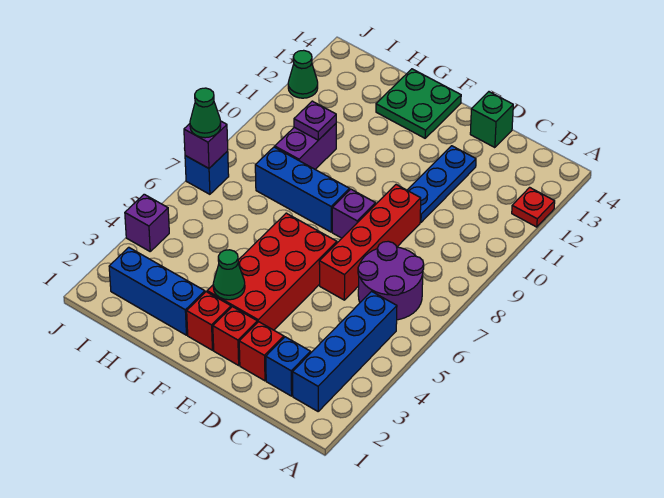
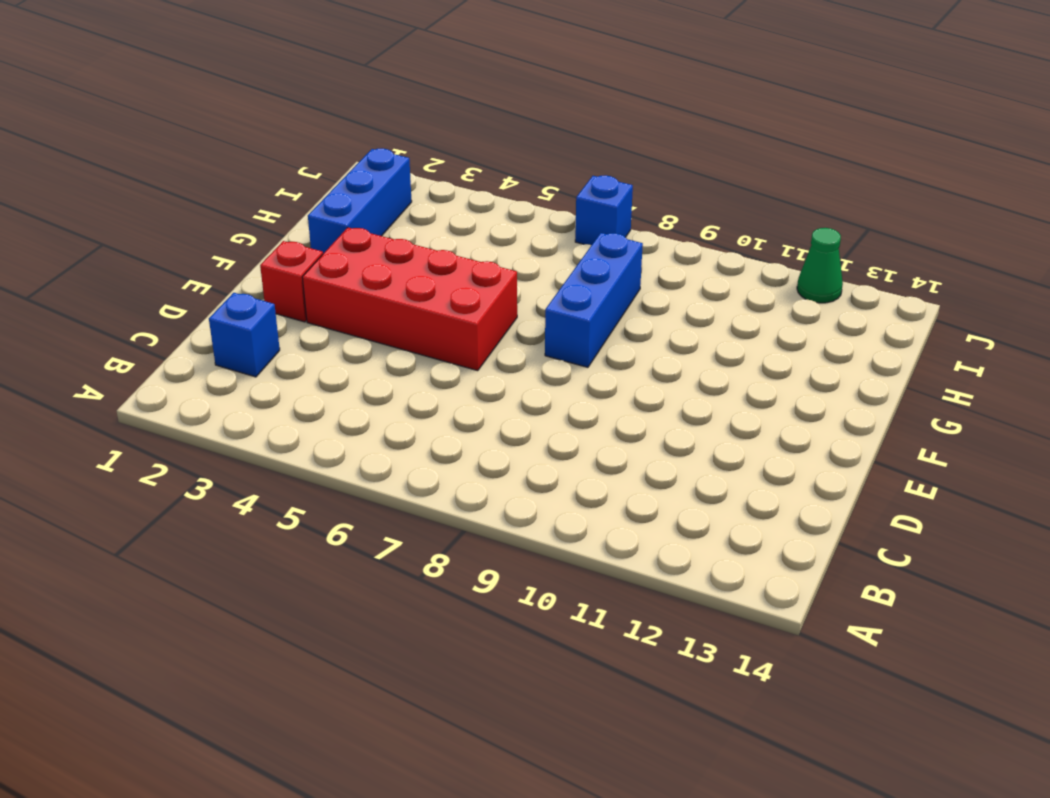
none -> red plate A12 level 1
none -> blue brick B2:B5 level 1
none -> purple round brick B6:C7 level 1

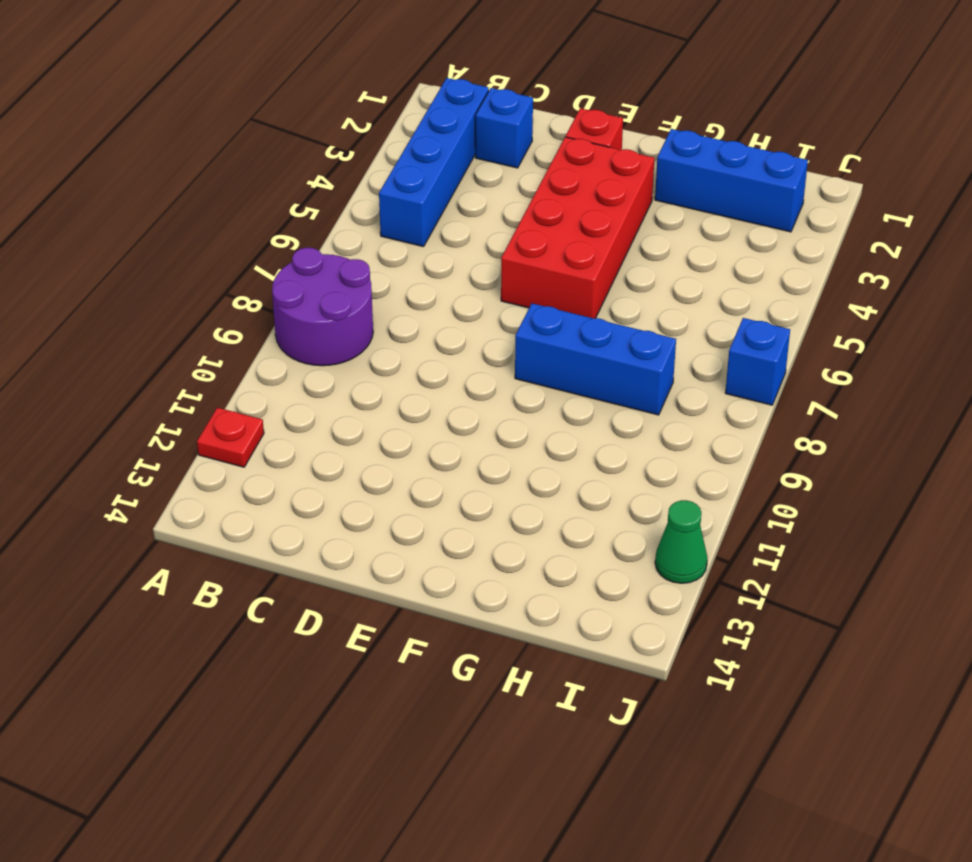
purple round brick A8:B9 level 1 -> purple round brick B6:C7 level 1
none -> red brick D2 level 1
none -> red brick D6:D9 level 1
none -> blue plate D10:D12 level 1

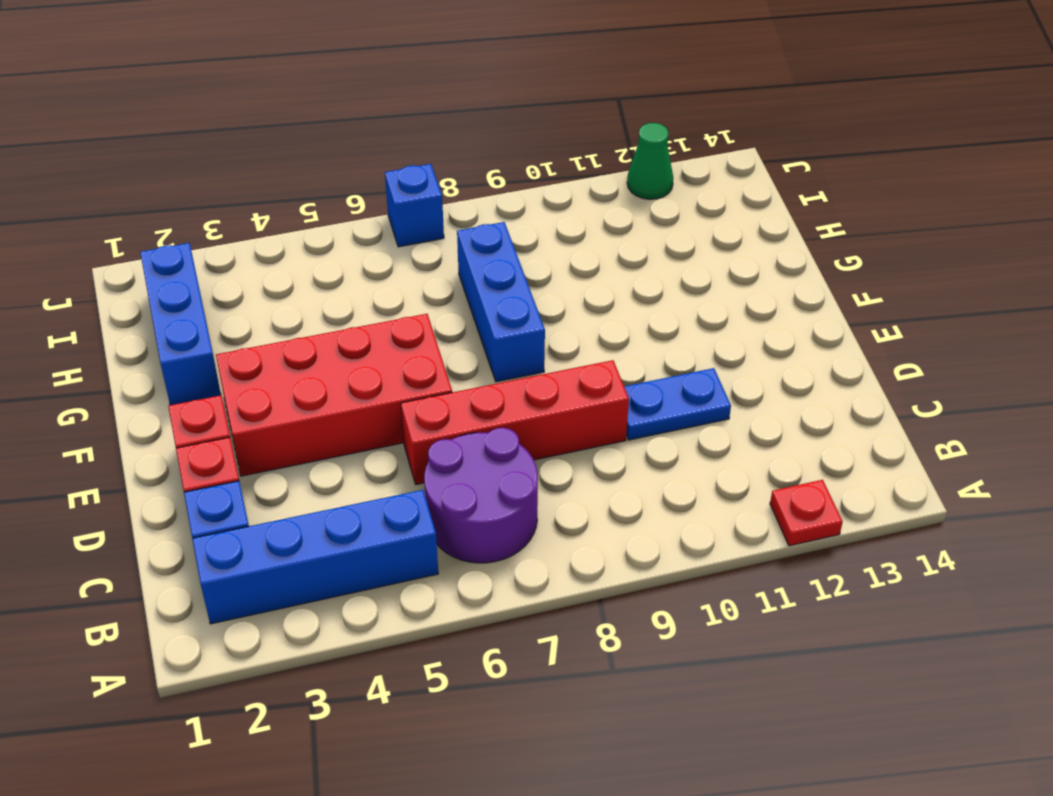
blue plate D10:D11 level 1 -> blue plate D10:D12 level 1
none -> green brick D14 level 1
none -> purple brick E8 level 1
none -> red brick F2 level 1

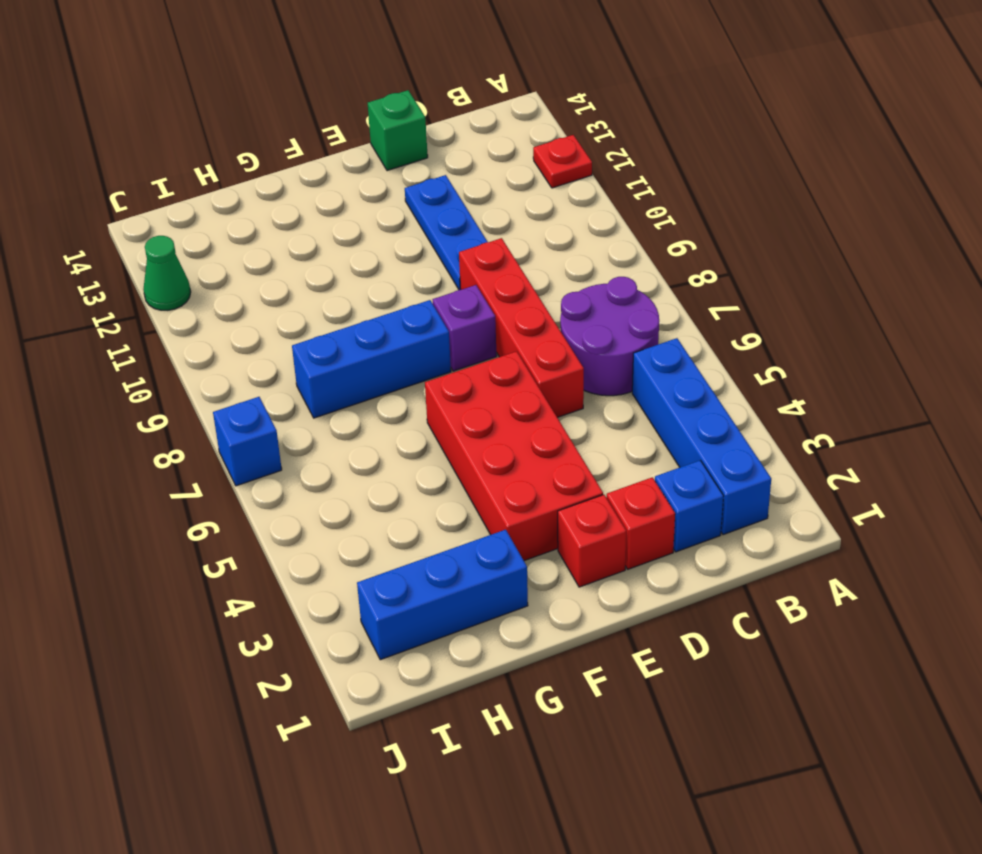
none -> red brick F2 level 1
none -> green plate F13:G14 level 1
none -> purple brick H9:H10 level 1

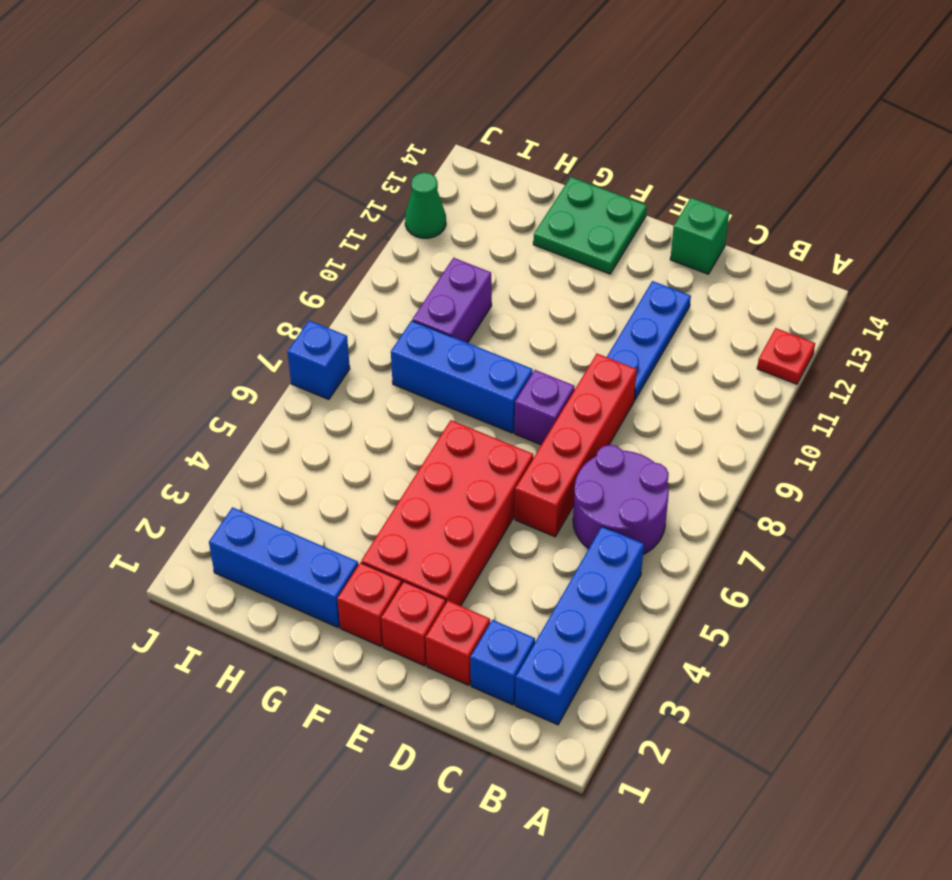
none -> purple brick J4 level 1
none -> green cone F3 level 2
none -> purple plate H10 level 2

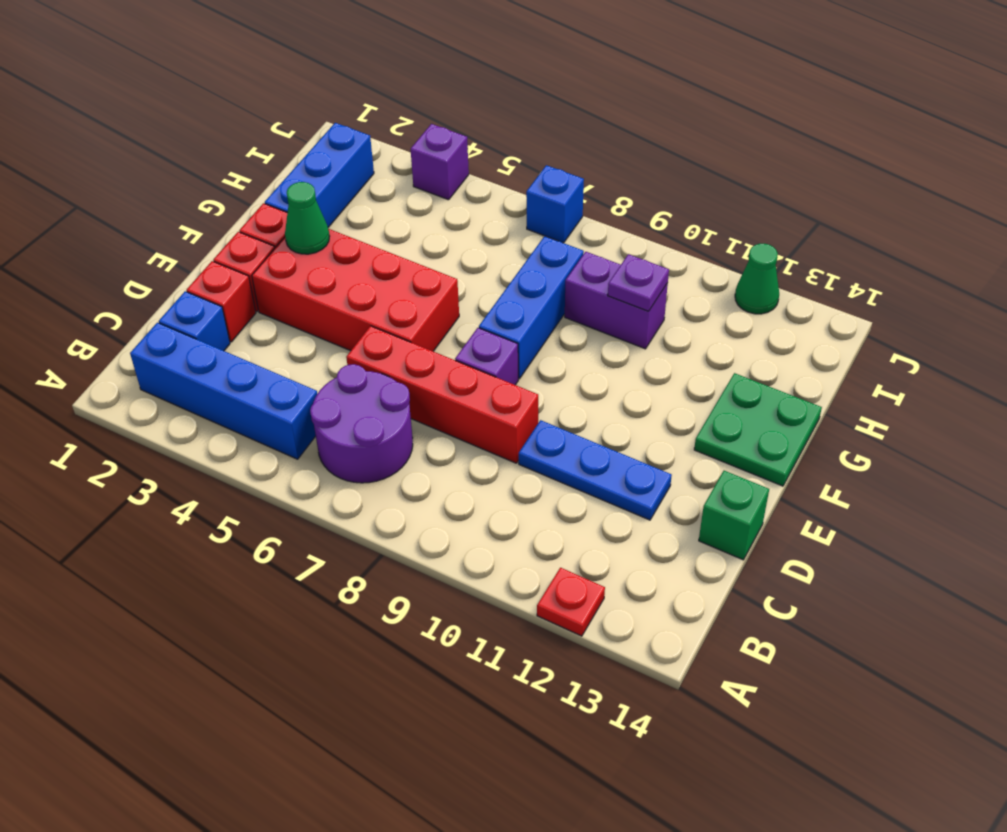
none -> purple brick J7 level 2
none -> green cone J7 level 3

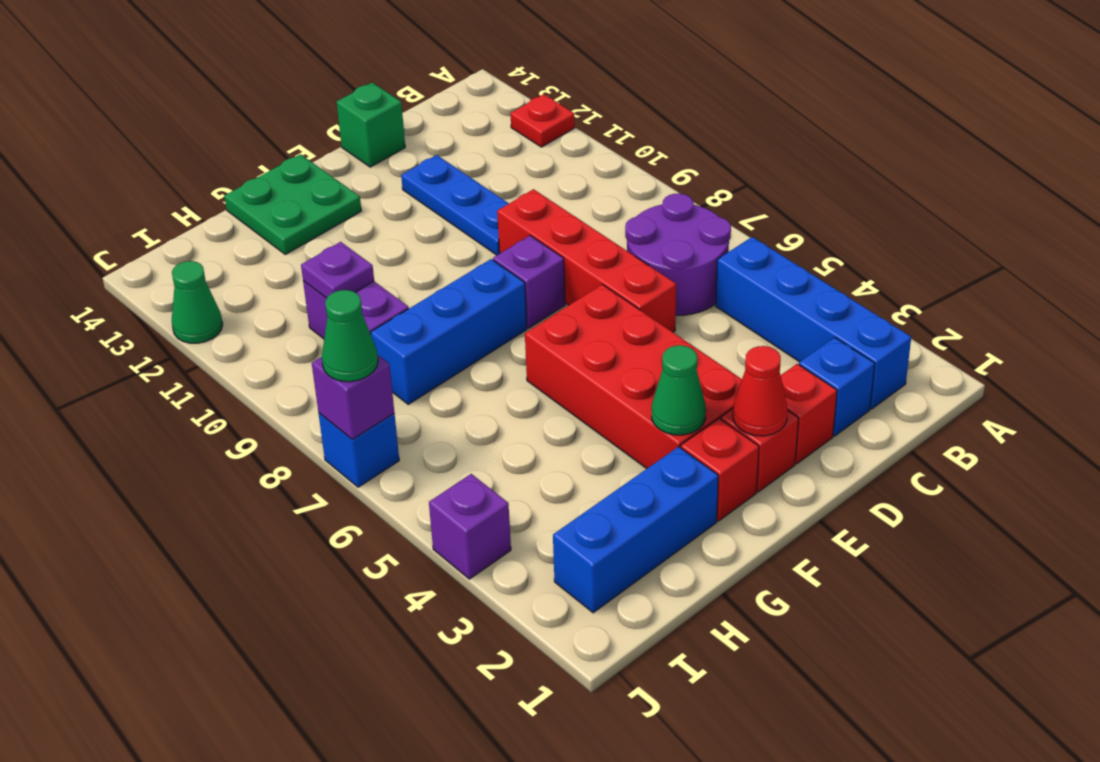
red cone E2 level 2 -> none

